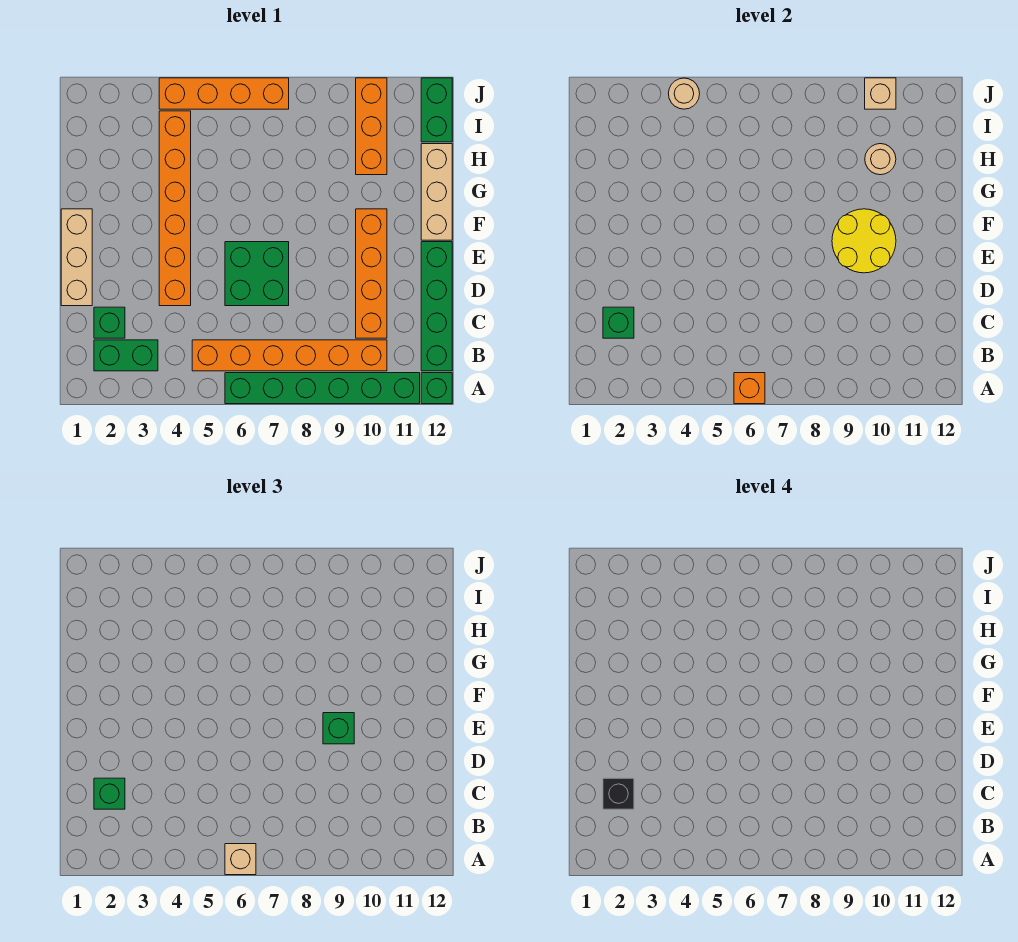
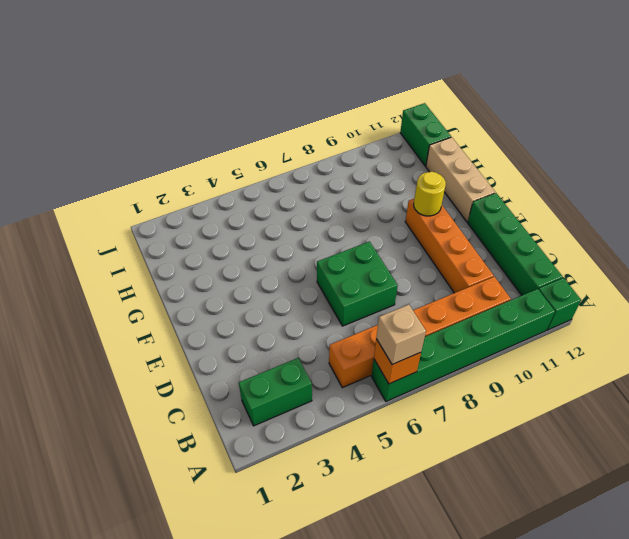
yellow round brick F10 level 2 -> yellow round brick E9:F10 level 2
none -> green brick C2 level 1
none -> tan brick D1:F1 level 1
none -> orange brick D4:I4 level 1

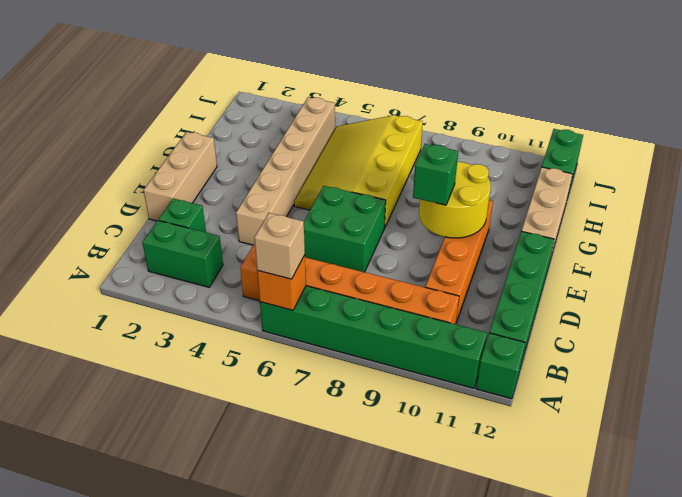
tan brick D4:I4 level 1 -> orange brick D4:I4 level 1
yellow slope F5:I7 level 1 top 7 -> none
none -> orange brick H10:J10 level 1
none -> orange brick J4:J7 level 1
none -> green brick C2 level 2

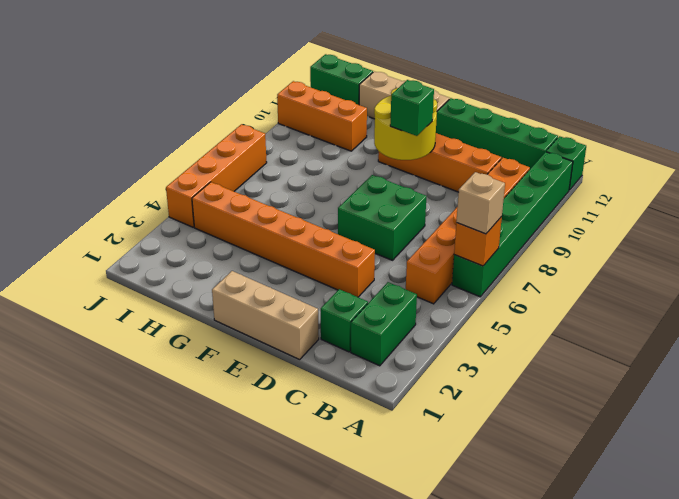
none -> green brick C2 level 2
none -> tan round brick H10 level 2
none -> tan round brick J4 level 2

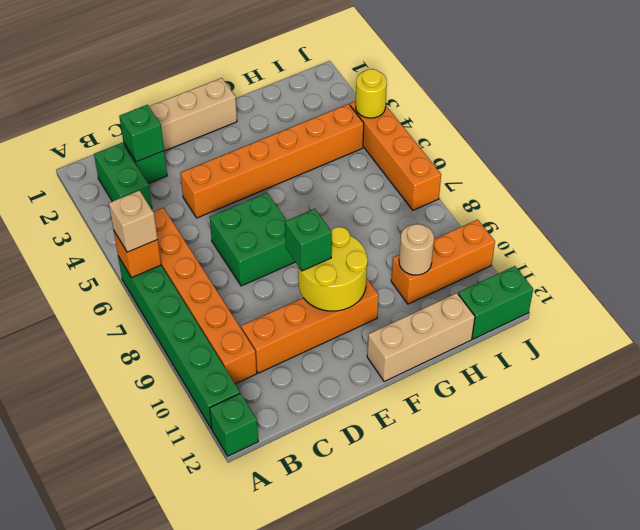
yellow round brick J4 level 2 -> tan round brick J4 level 2
none -> green brick B12:E12 level 1
none -> tan brick J10 level 2
none -> green brick C2 level 3

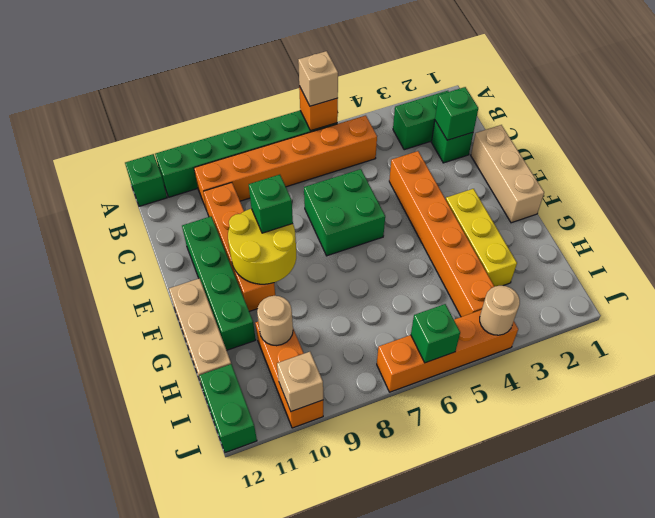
green brick D11:G11 level 1 -> green brick B12:E12 level 1
yellow brick F3:H3 level 1 -> none
green brick J6 level 2 -> green brick C2 level 3
none -> black brick C2 level 4

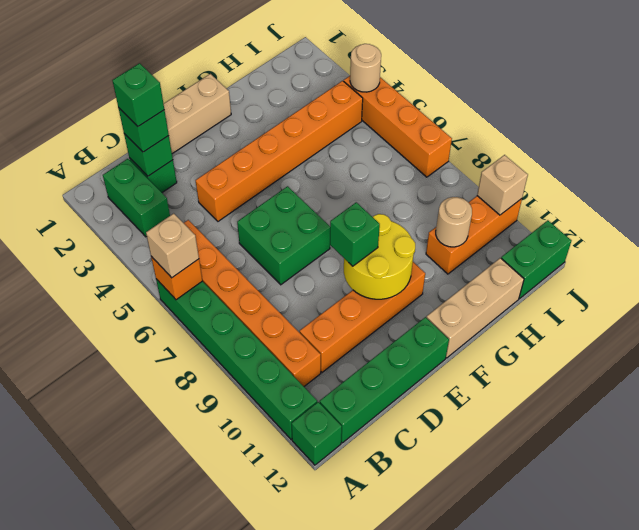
green brick C2 level 4 -> black brick C2 level 4

